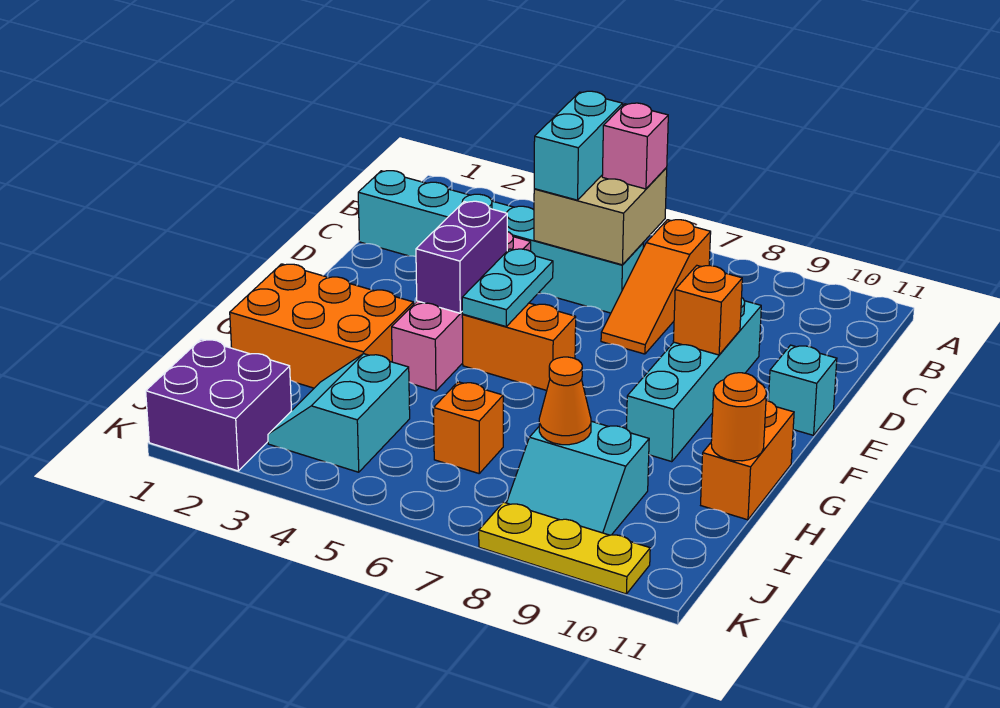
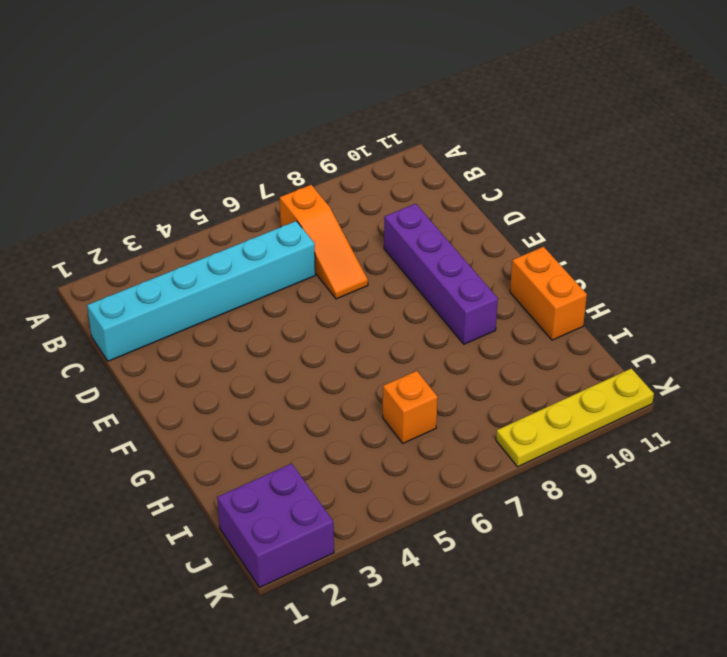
purple brick D9:G9 level 1 -> cyan brick D9:G9 level 1
yellow plate K8:K11 level 1 -> yellow plate K8:K10 level 1
none -> pink brick D4:G4 level 1
none -> cyan brick E11 level 1
none -> orange brick F5:F6 level 1

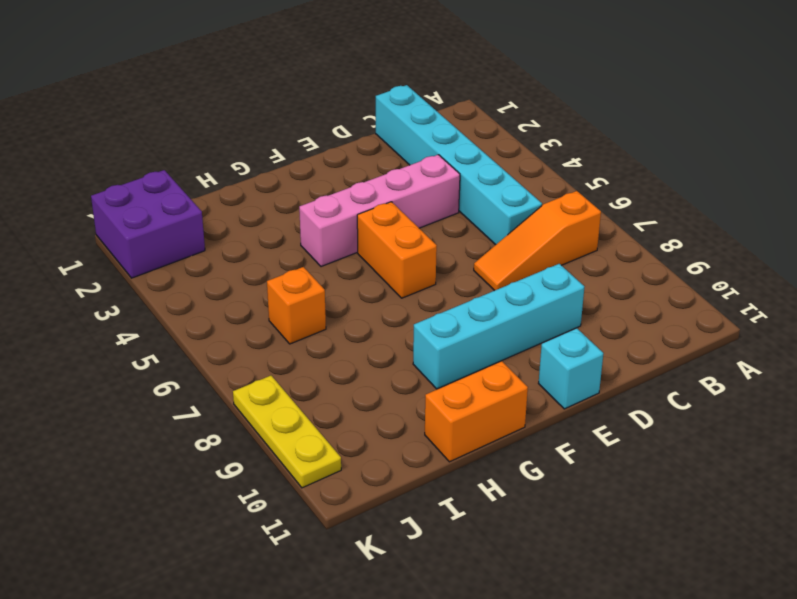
none -> orange brick G1:H3 level 1
none -> cyan slope I3:J4 level 1 top 4
none -> cyan slope I8:J9 level 1 top I

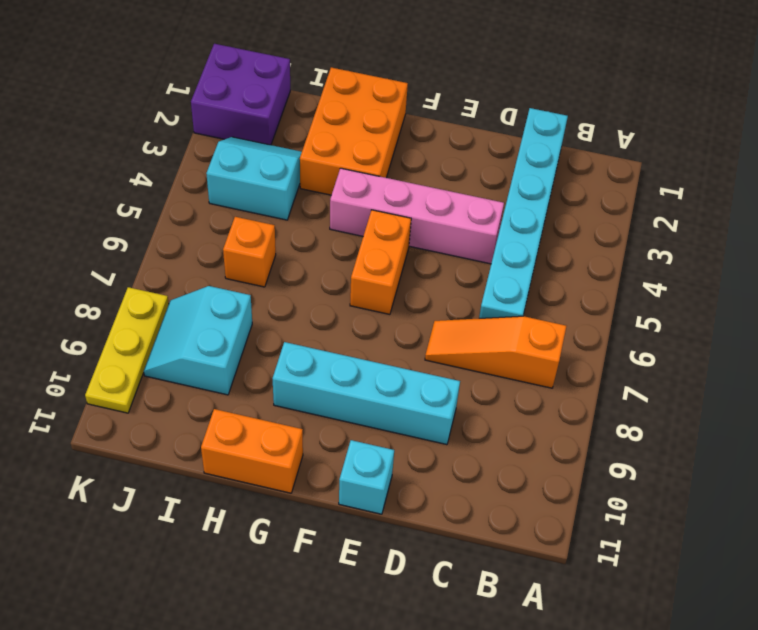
none -> tan brick B5:C6 level 2
none -> purple brick E4:F4 level 2
none -> cyan plate E5:F5 level 2

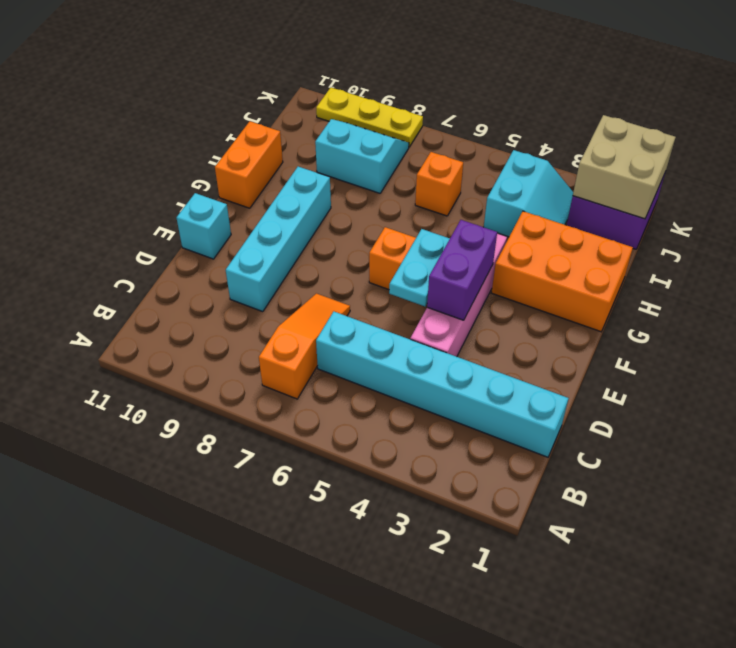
tan brick J1:K2 level 2 -> tan brick B5:C6 level 2
none -> orange brick E9 level 2
none -> orange round brick H11 level 2
none -> orange cone I8 level 2

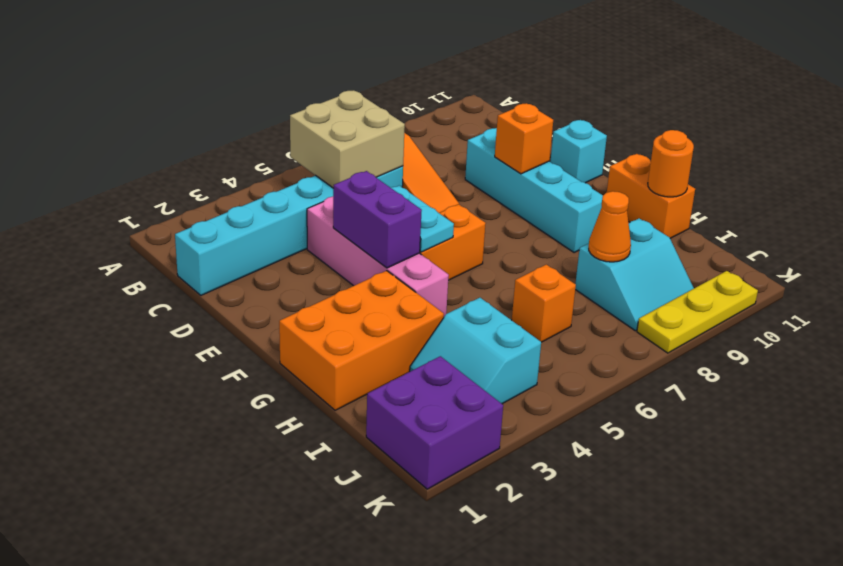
none -> cyan brick B5:C5 level 3
none -> pink brick B6 level 3

